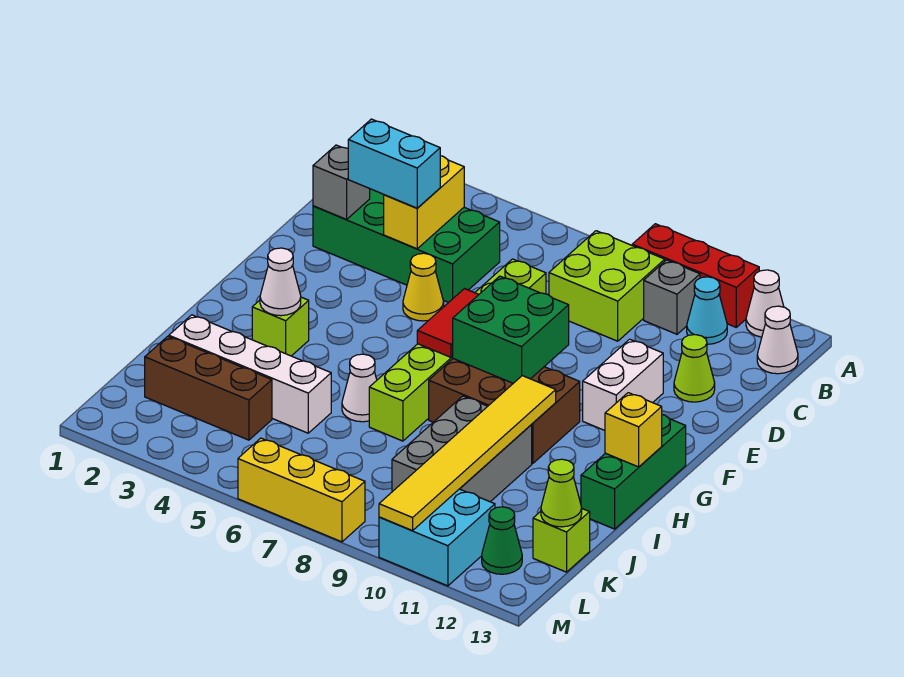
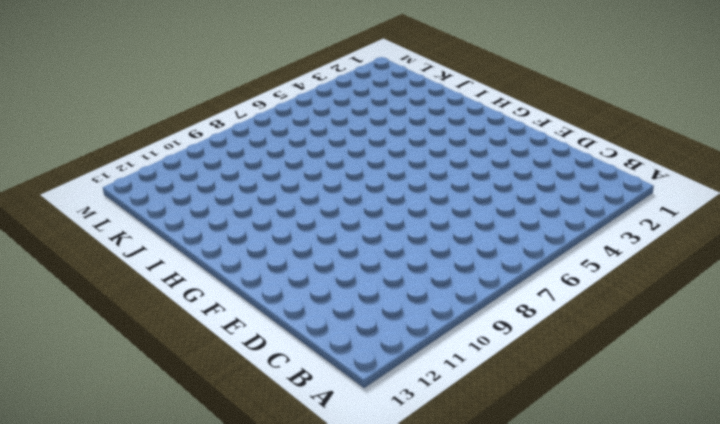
none -> red brick A9:A11 level 1
none -> white cone A12 level 1
none -> lime brick B8:C9 level 1
none -> grey brick B10 level 1

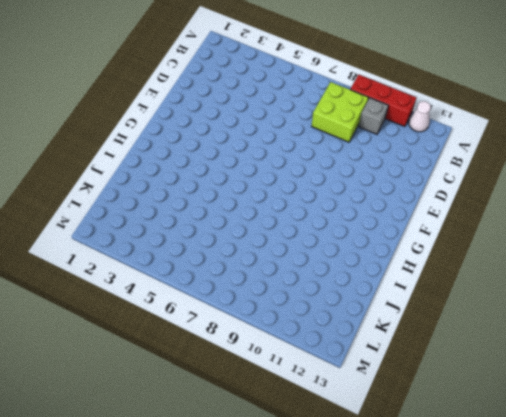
none -> cyan cone B11 level 1
none -> white cone B13 level 1
none -> green brick C2:D5 level 1
none -> lime brick D7:I7 level 1

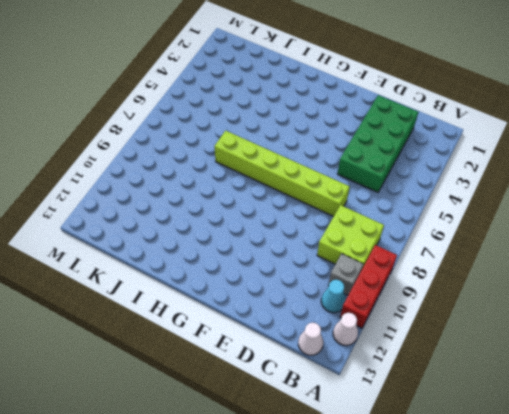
none -> lime cone D12 level 1
none -> yellow cone E5 level 1
none -> white brick E11:F11 level 1
none -> brown brick G8:H10 level 1

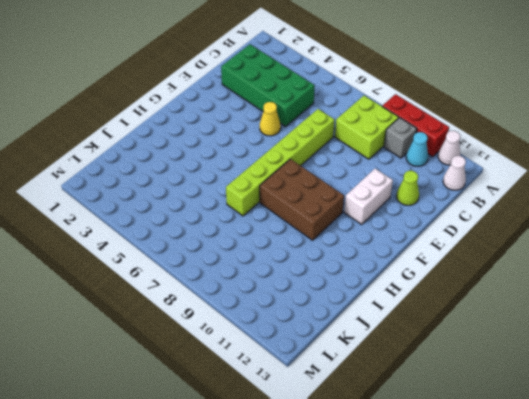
none -> green brick G13:I13 level 1
none -> lime brick H3 level 1
none -> white cone I6 level 1
none -> grey brick I9:K10 level 1

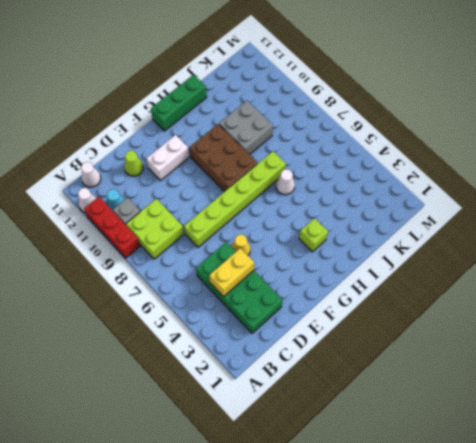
grey brick I9:J10 level 1 -> grey brick I9:K10 level 1
none -> white brick J2:J5 level 1
none -> brown brick K2:K4 level 1
none -> lime brick K13 level 1
none -> cyan brick L10:M11 level 1

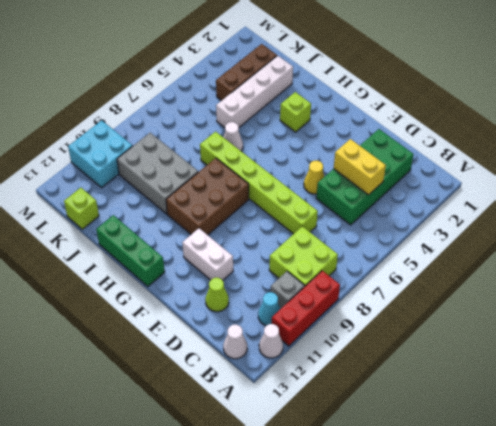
none -> green cone L12 level 1
none -> yellow brick M6:M8 level 1
none -> grey brick D2 level 2
none -> red tile F7:G7 level 2

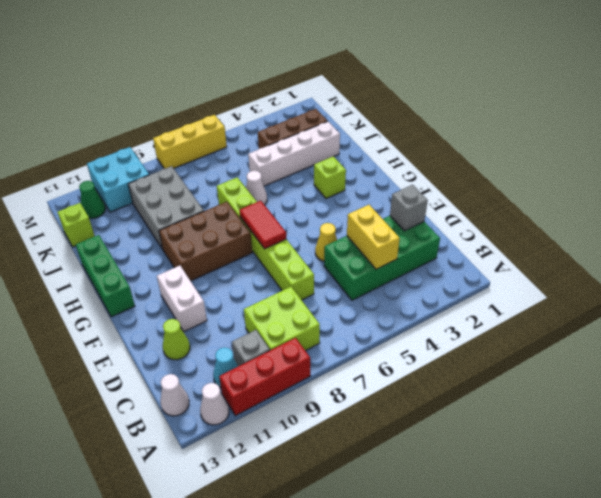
none -> green brick F8:G9 level 2
none -> white cone H3 level 2
none -> yellow tile H10:M10 level 2
none -> yellow brick H13 level 2

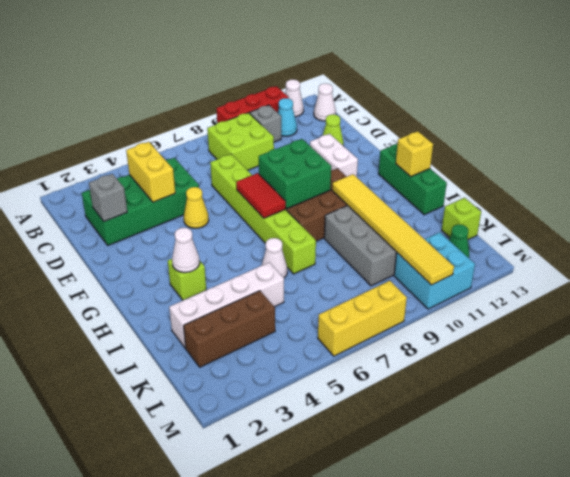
none -> lime cone K13 level 2
none -> cyan brick D3:D4 level 3

